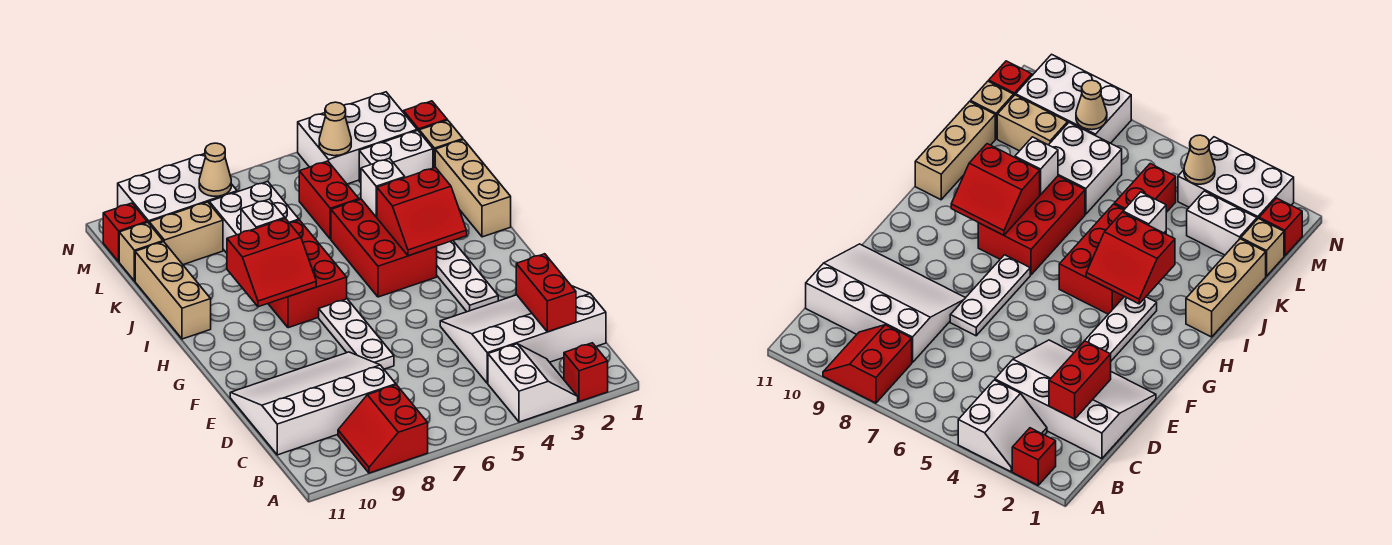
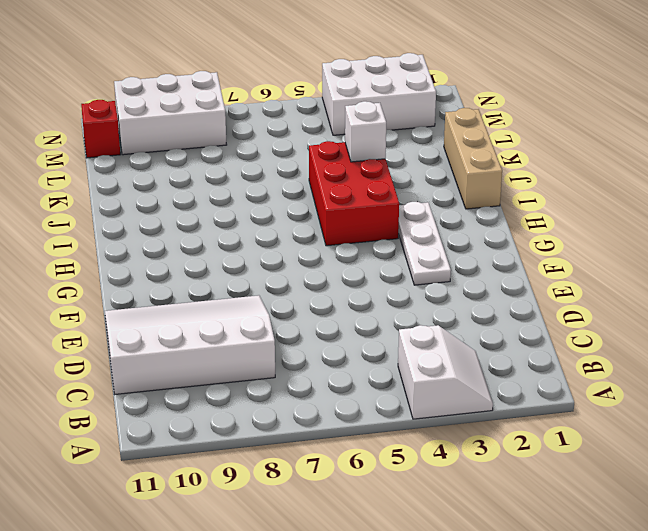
none -> red brick A2 level 1
none -> red slope A8:B9 level 1 top 8
none -> white slope C1:E4 level 1 top C

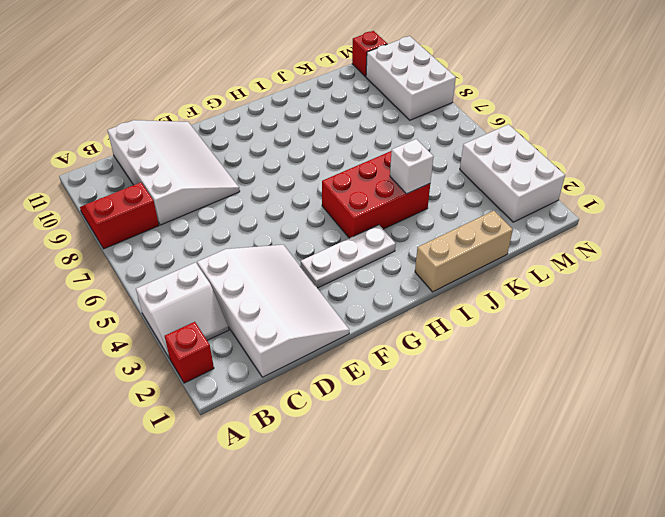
none -> white plate E7:G7 level 1
none -> red brick H7:J8 level 1
none -> tan brick I11:K11 level 1

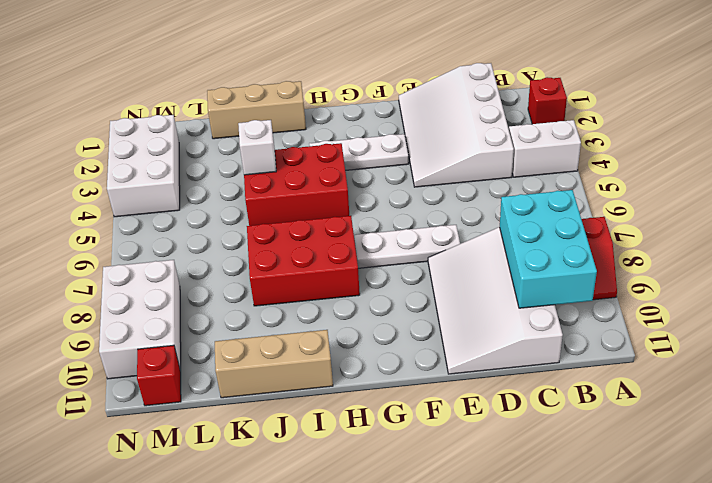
cyan brick B8:C10 level 2 -> none
none -> red brick K5:L5 level 1
none -> white brick K7:L8 level 1
none -> tan brick L1 level 1

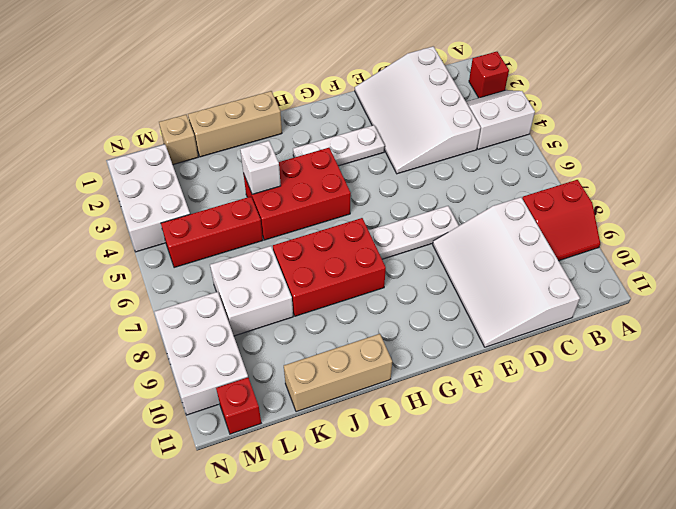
red brick K5:M5 level 1 -> red brick K5:L5 level 1
none -> white brick L2:L3 level 1
none -> tan brick L9:L10 level 1
none -> tan brick L11 level 1

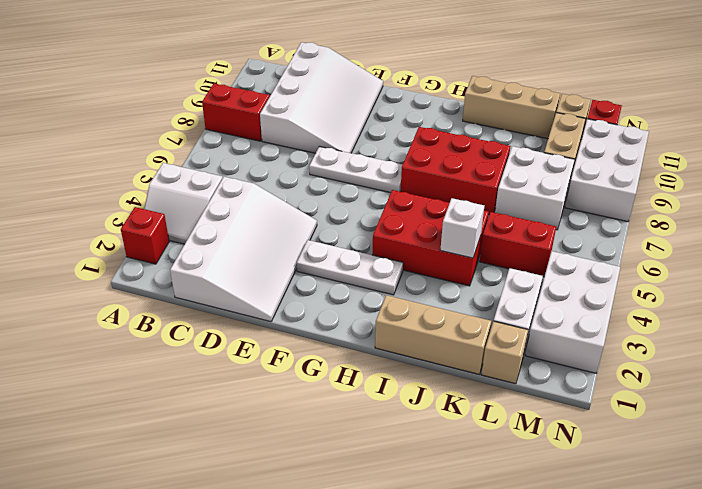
none -> red brick M1 level 1
none -> red brick C2:D2 level 2
none -> red slope H3:I4 level 2 top I

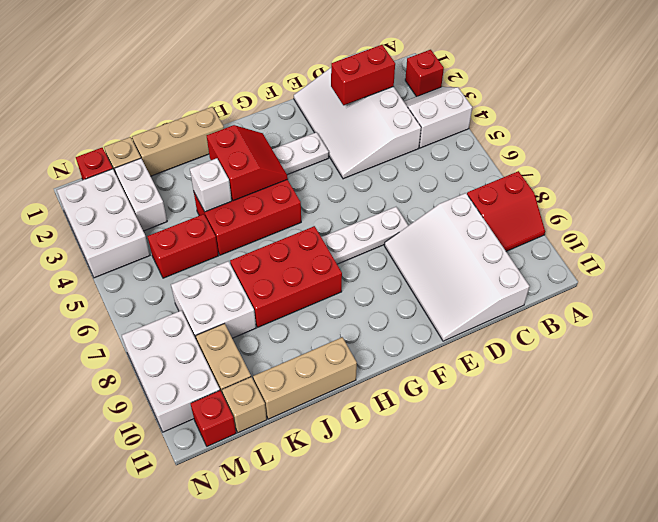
none -> red slope H8:I9 level 2 top I
none -> white brick J8 level 2
none -> tan cone M4 level 2

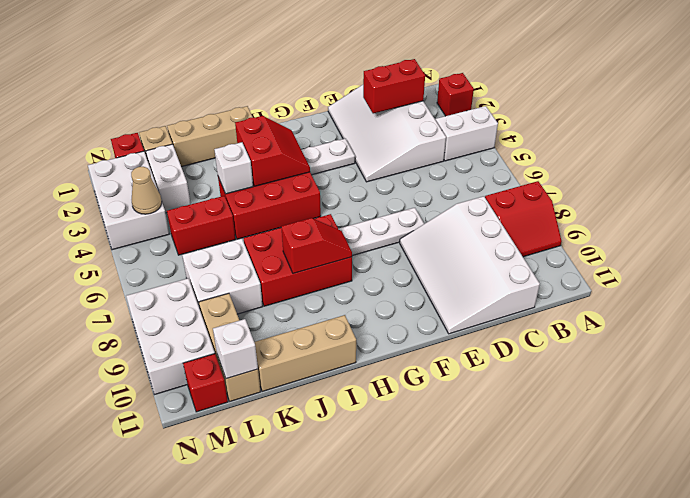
red slope H8:I8 level 2 top I -> red slope H8:I9 level 2 top I
white brick L11 level 2 -> white brick J8 level 2
none -> tan cone M8 level 2

